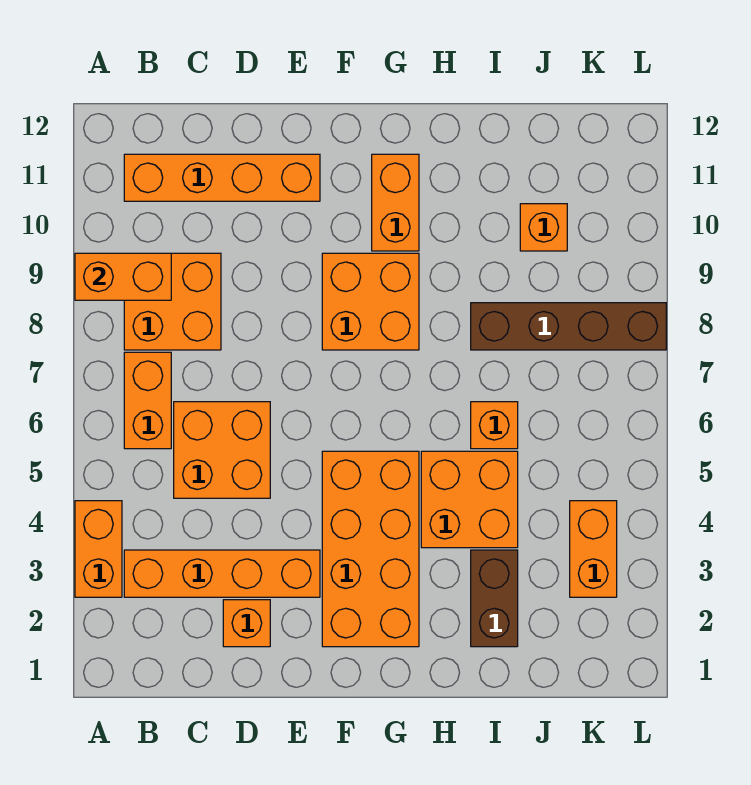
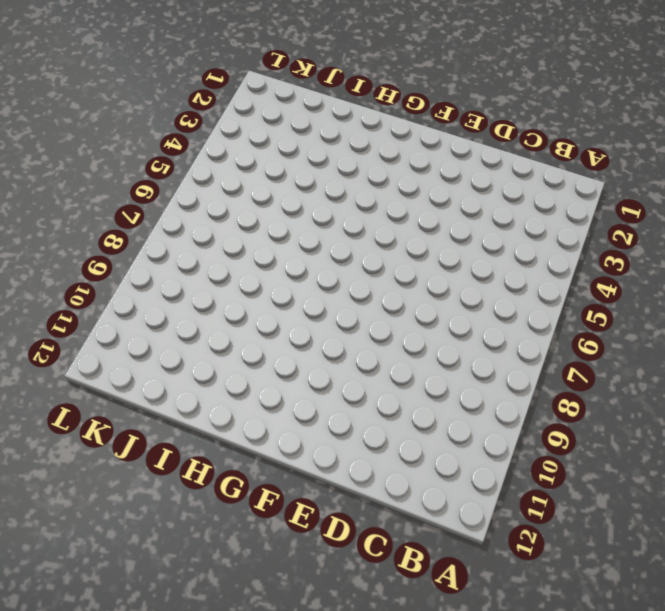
none -> orange brick A3:A4 level 1
none -> orange brick B3:E3 level 1
none -> orange brick B6:B7 level 1

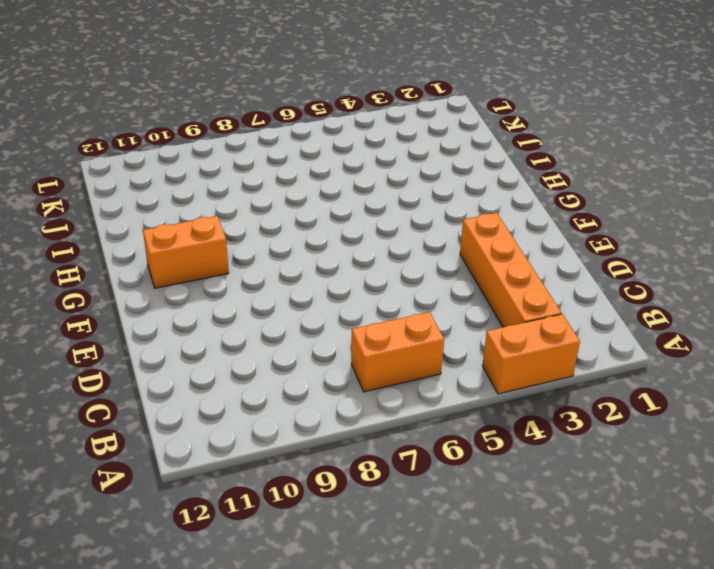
none -> orange brick B8:C9 level 1
none -> orange brick B11:E11 level 1
none -> orange brick C5:D6 level 1

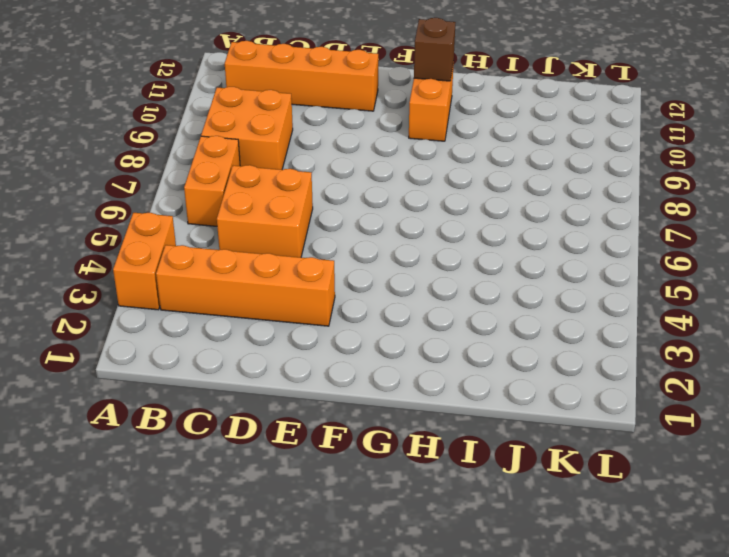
brown brick G11 level 2 -> none
none -> orange brick D2 level 1
none -> orange brick F2:G5 level 1
none -> orange brick F8:G9 level 1

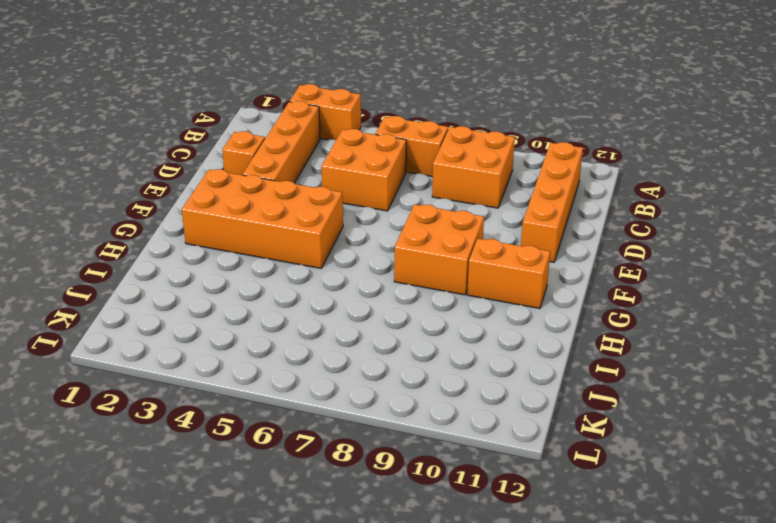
none -> orange brick H4:I5 level 1
none -> brown brick I2:I3 level 1
none -> orange brick I6 level 1

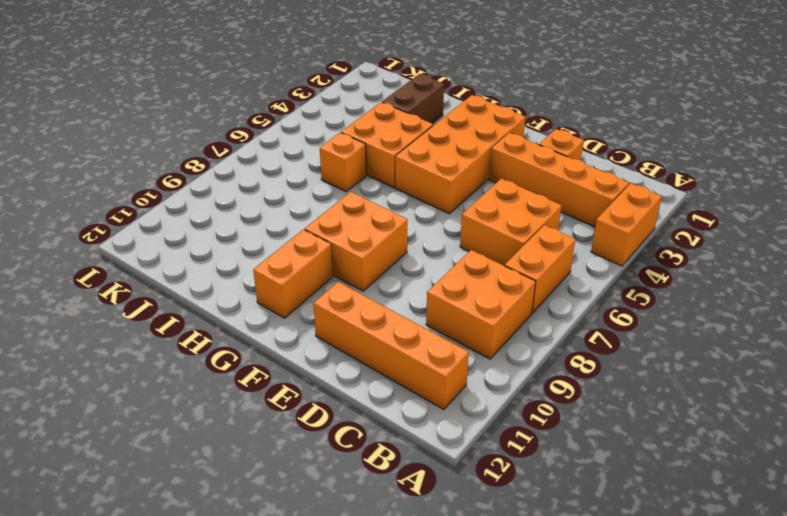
none -> brown brick I8:L8 level 1
none -> orange brick J10 level 1
none -> orange brick K3:K4 level 1

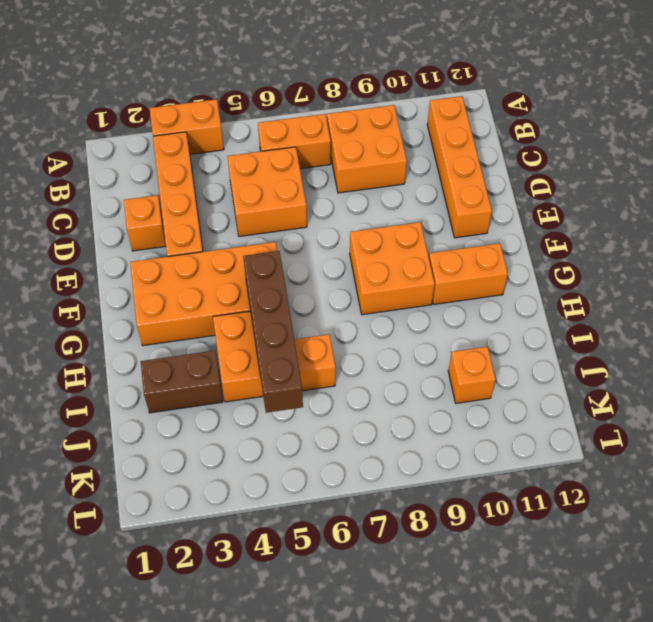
brown brick G5:J5 level 2 -> brown brick I8:L8 level 1
none -> orange brick K3:K4 level 1
none -> orange brick A9:B9 level 2

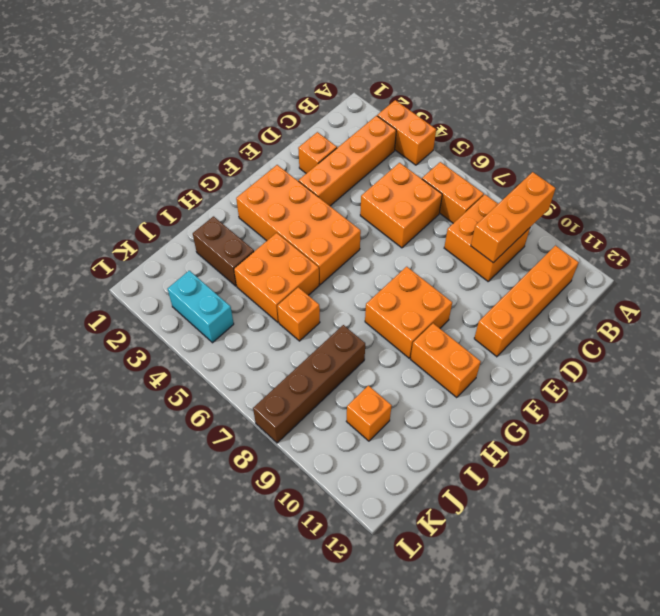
orange brick A9:C9 level 2 -> orange brick A9:B9 level 2
cyan brick K3:K4 level 1 -> orange brick K3:K4 level 1

